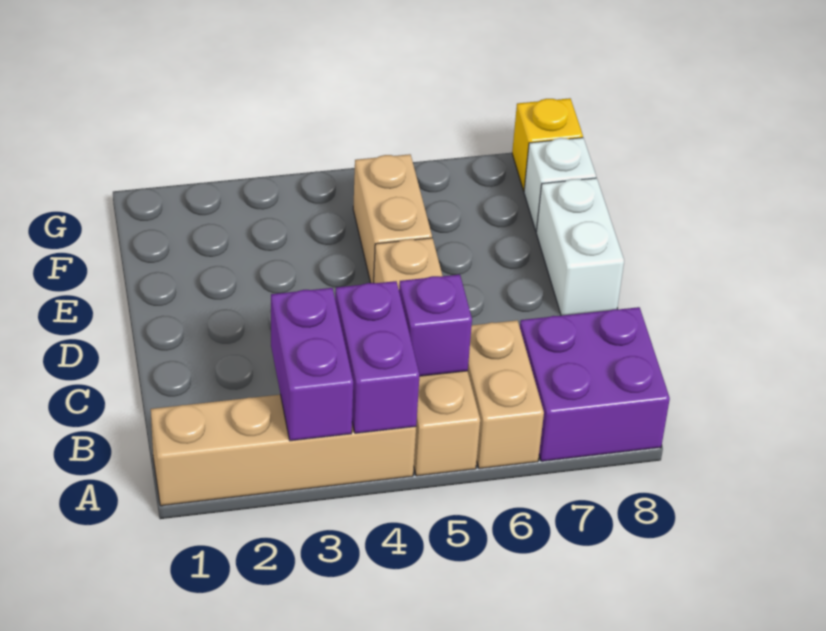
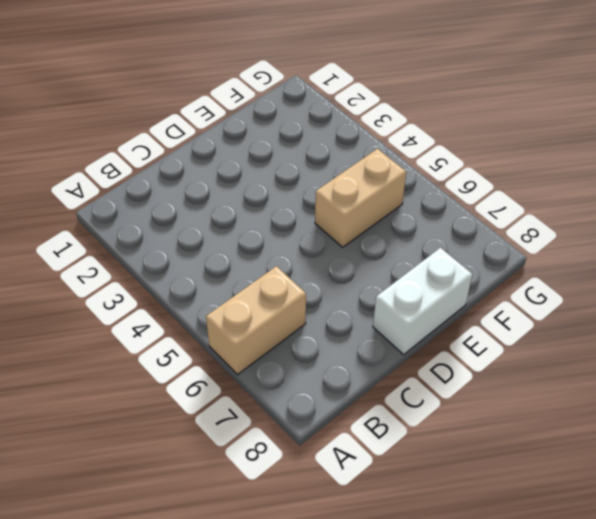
none -> tan brick A1:A4 level 1
none -> tan brick A5:D5 level 1

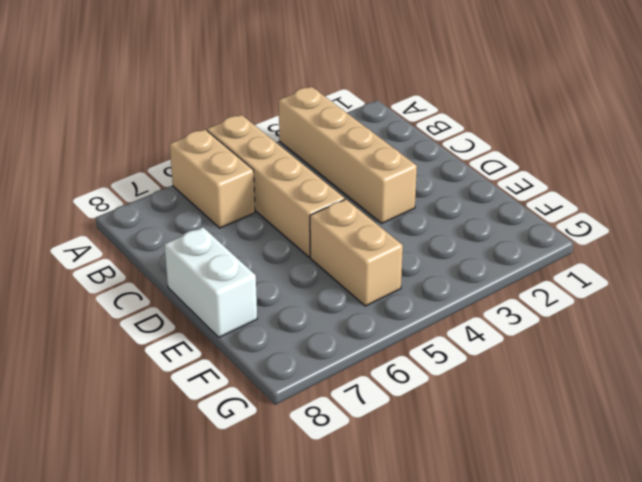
tan brick A3:D3 level 1 -> tan brick A1:A4 level 1
none -> purple brick A7:B8 level 1
none -> white brick F8 level 1

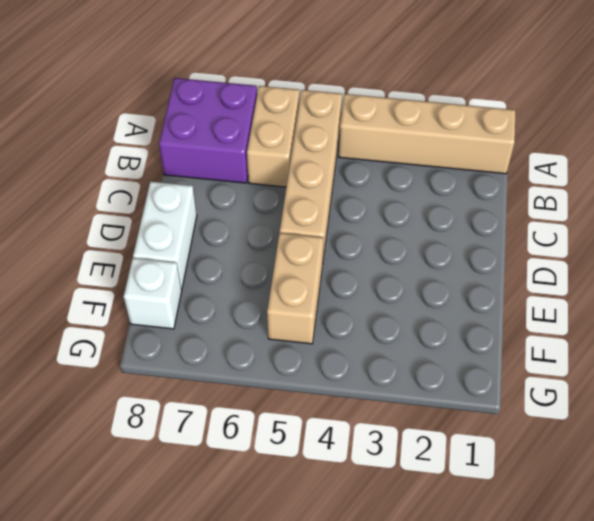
none -> yellow brick G8 level 1
none -> purple brick A3:B3 level 2

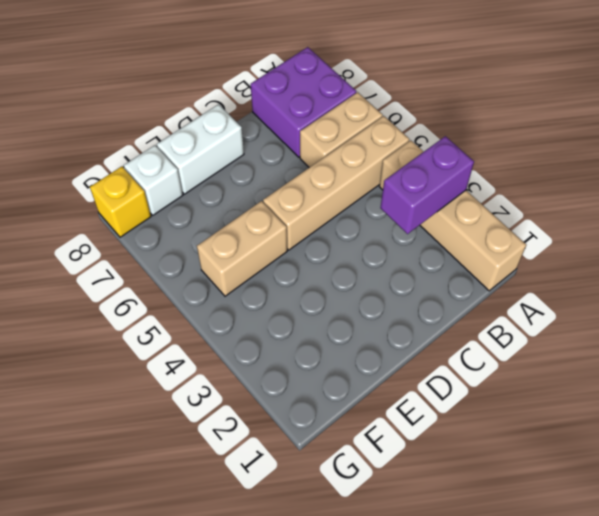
none -> purple brick A4:B4 level 2
none -> purple brick B5 level 2

